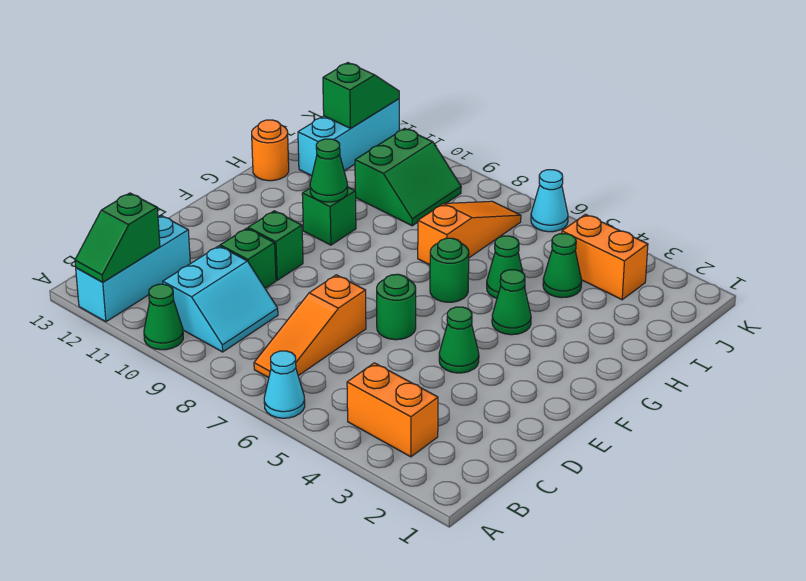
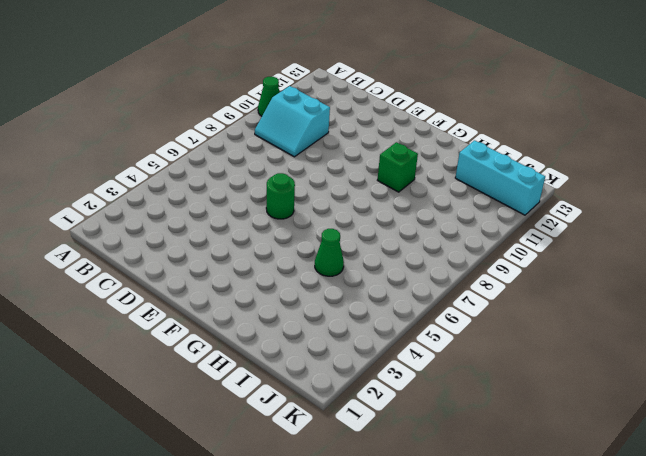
none -> cyan cone A6 level 1
none -> cyan brick A12:C12 level 1
none -> orange brick B3:B4 level 1

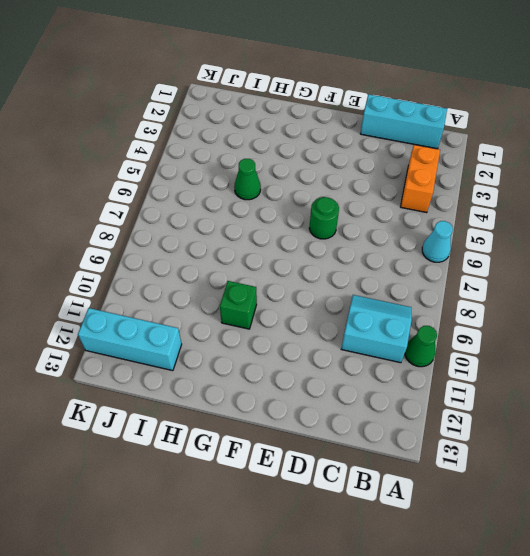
cyan brick B1:D1 level 1 -> cyan brick A12:C12 level 1
none -> orange slope B7:D7 level 1 top D
none -> green brick D10 level 1
none -> green cone E4 level 1

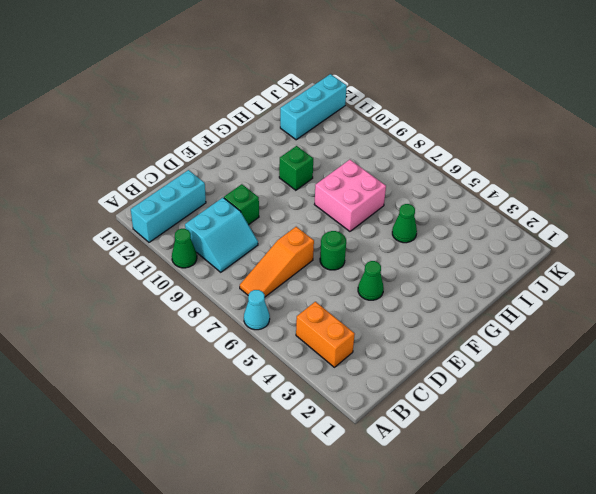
pink brick G7:H8 level 1 -> orange slope H7:J7 level 1 top H
none -> green brick E10 level 1
none -> green cone G4 level 1
none -> green round brick G6 level 1

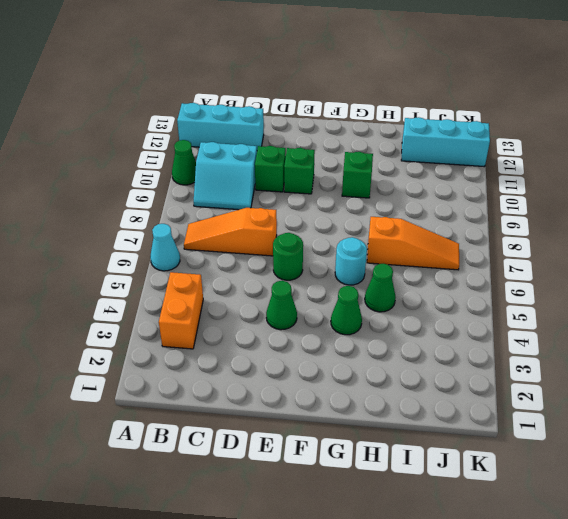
cyan round brick G6 level 1 -> green round brick G6 level 1
none -> orange round brick H13 level 1
none -> green cone I4 level 1
none -> green slope I9:J10 level 1 top 10

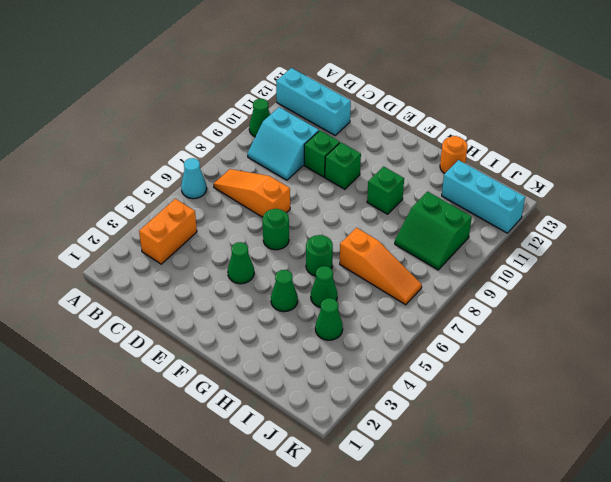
none -> orange brick J3:J4 level 1
none -> cyan cone K6 level 1
none -> green slope A12:B12 level 2 top B

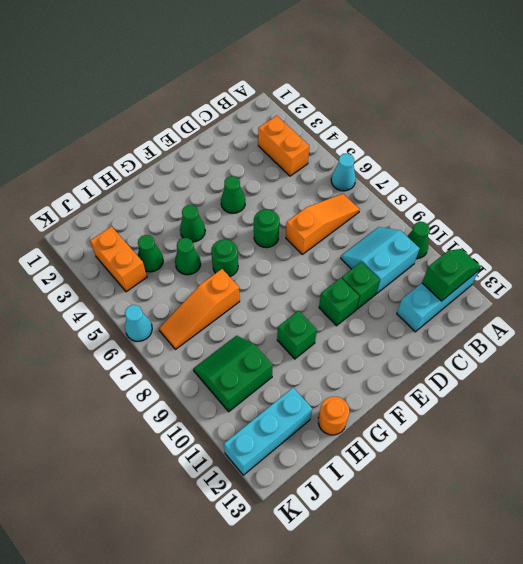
none -> green cone G10 level 2
none -> green slope J12:K12 level 2 top J

